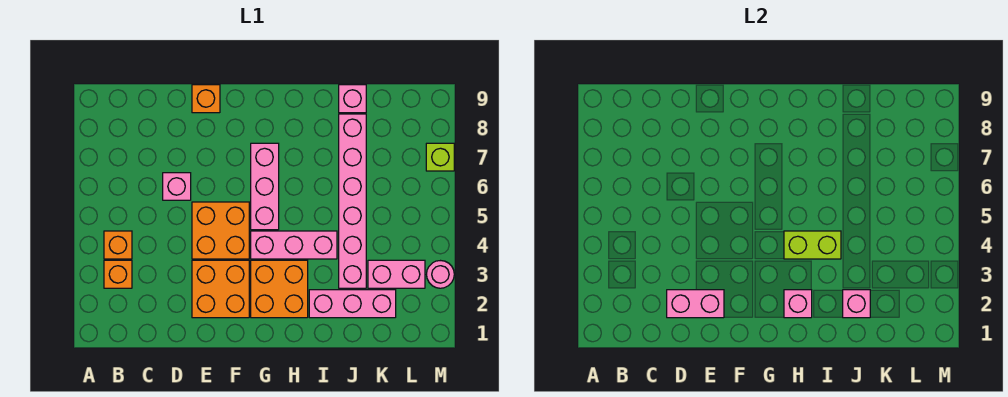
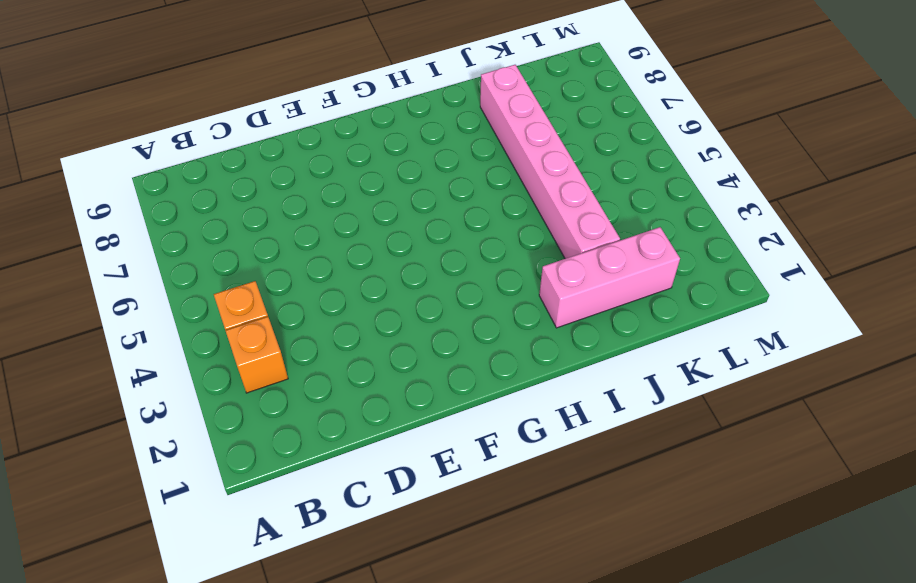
none -> pink brick D6 level 1
none -> orange brick E2:F3 level 1
none -> orange brick E4:F5 level 1

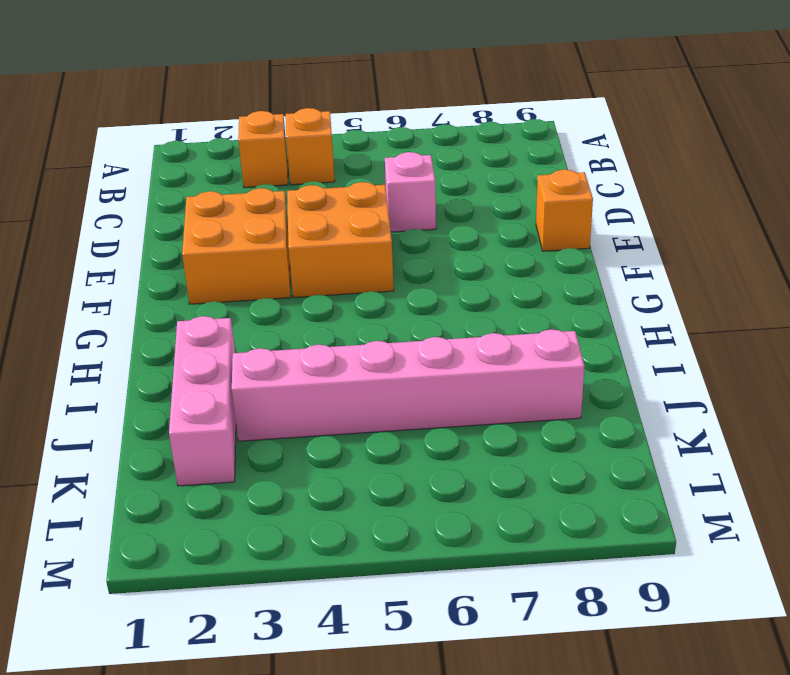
none -> orange brick G2:H3 level 1
none -> pink brick G4:I4 level 1
none -> pink brick G5:G7 level 1

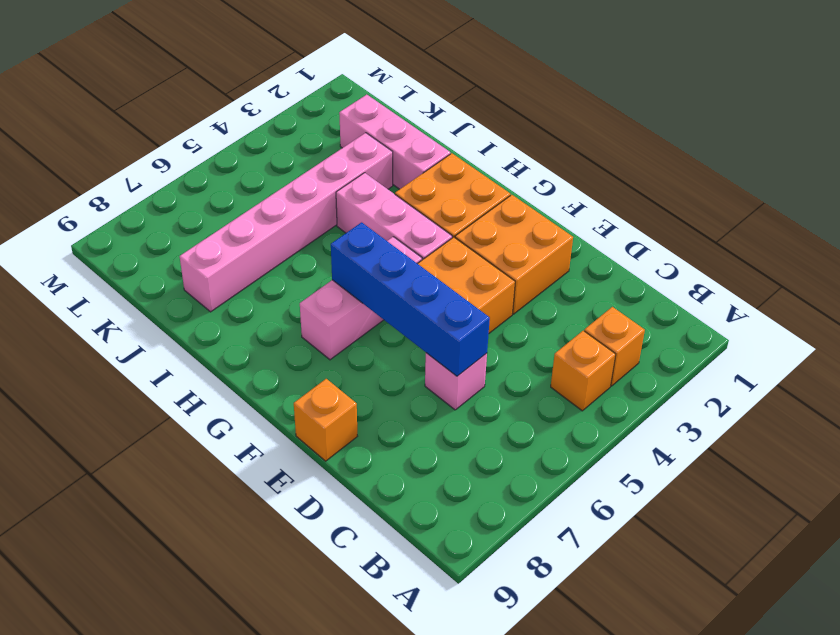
blue brick D6:G6 level 2 -> none
none -> pink brick J9 level 1
none -> pink brick K3:L3 level 1
none -> pink round brick M3 level 1

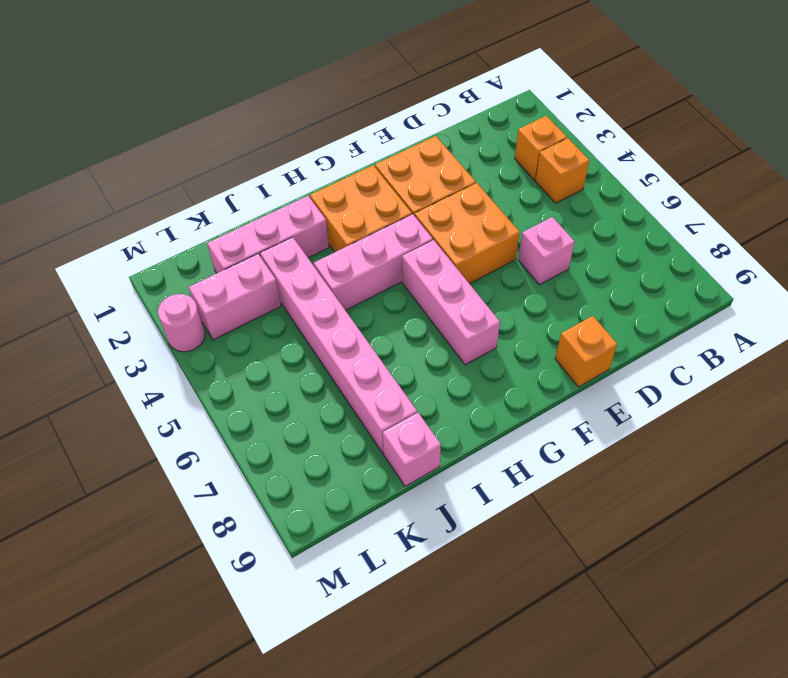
none -> lime brick M7 level 1
none -> pink brick D2:E2 level 2
none -> pink brick H2 level 2

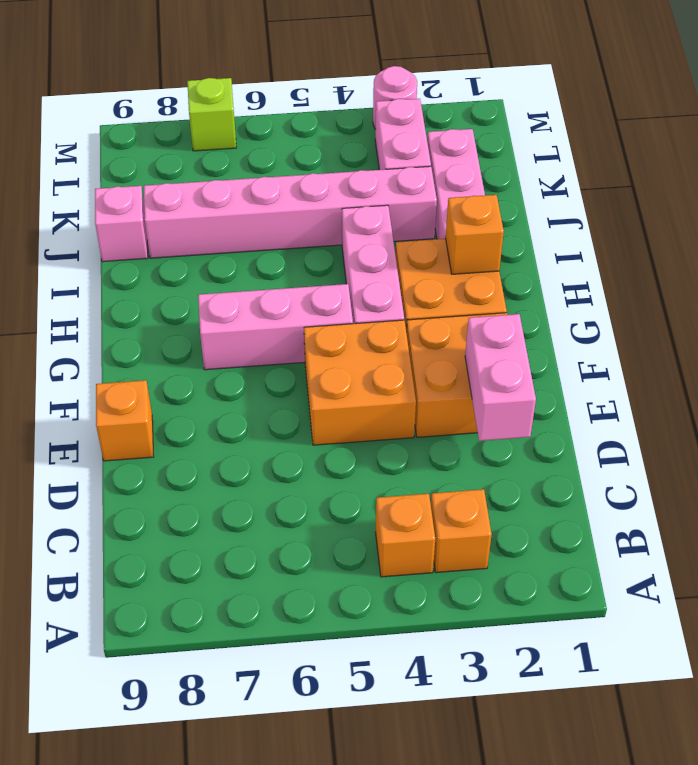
orange brick H2 level 2 -> pink brick H2 level 2
none -> pink brick D6 level 1
none -> lime brick H4:I4 level 2
none -> pink brick J2 level 2

